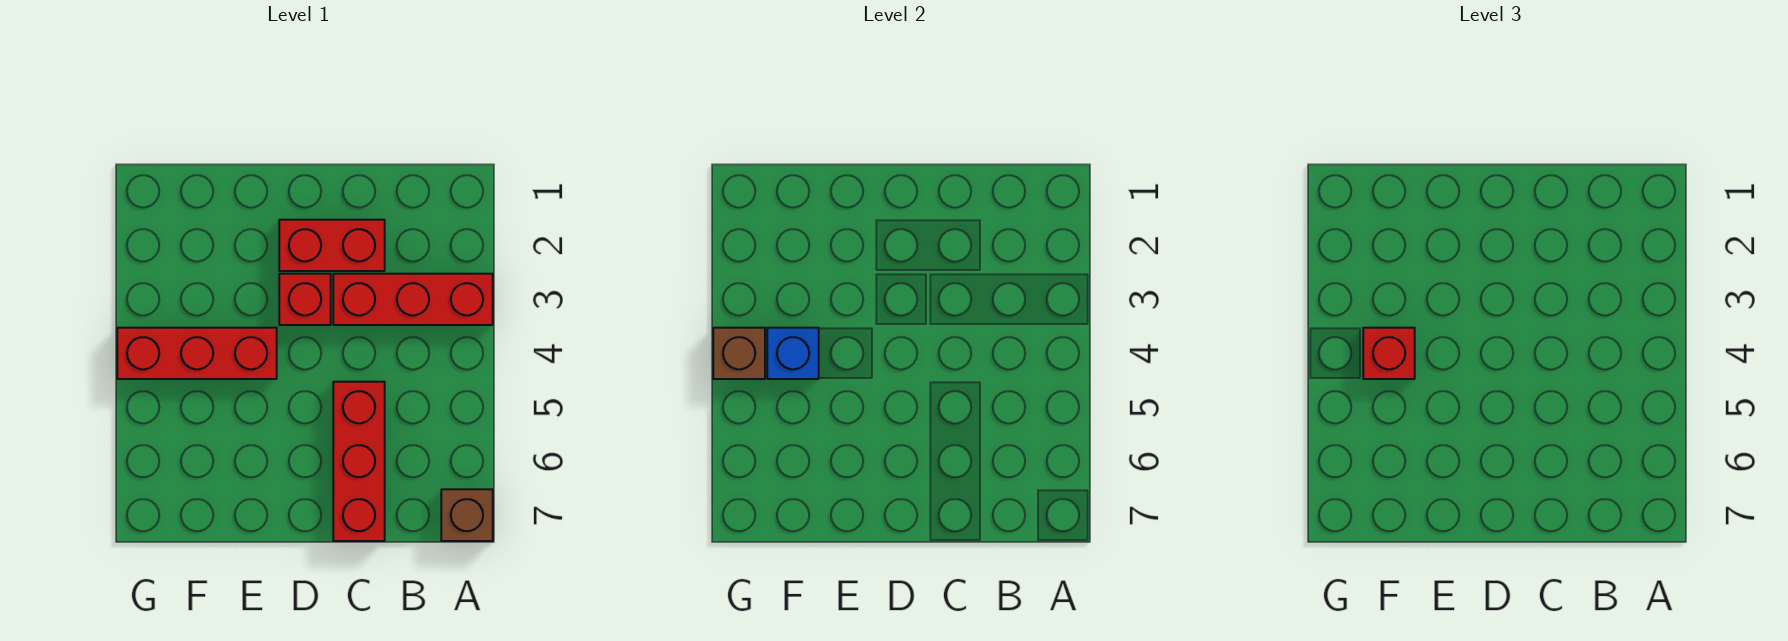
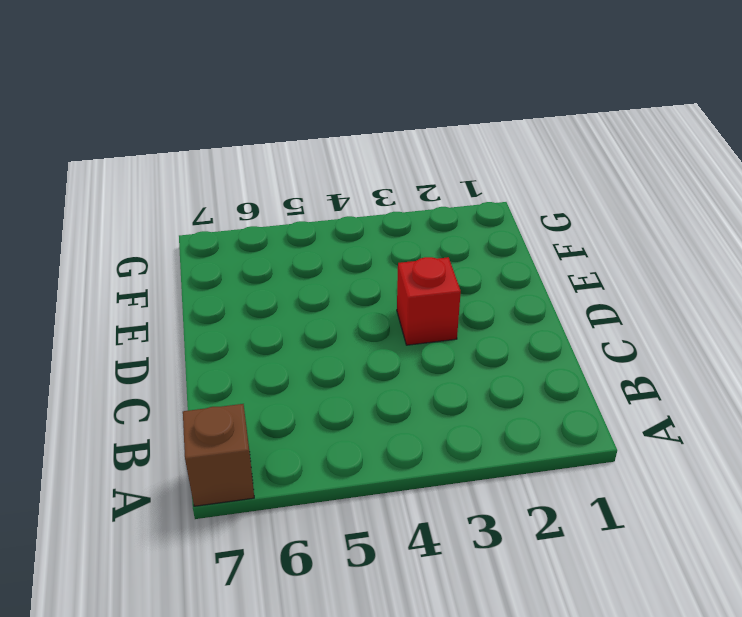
none -> red brick A3:C3 level 1
none -> red brick C2:D2 level 1

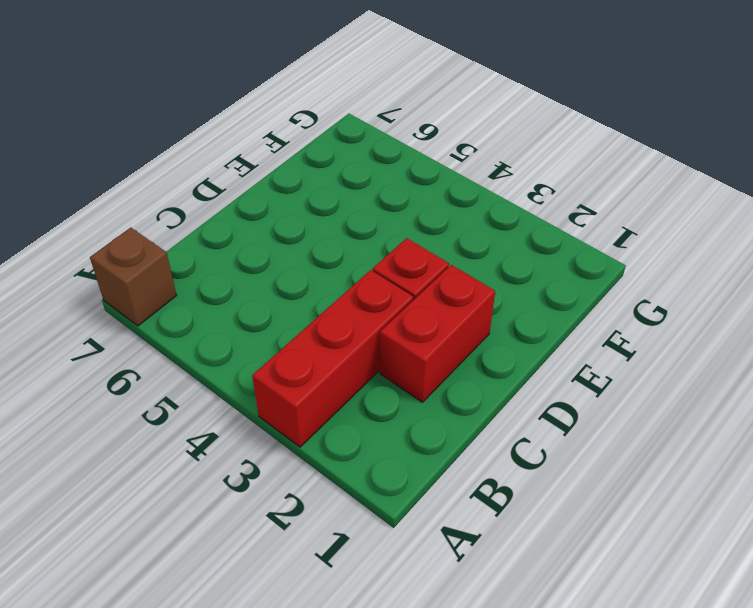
none -> red brick C5:C7 level 1
none -> red brick E4:G4 level 1

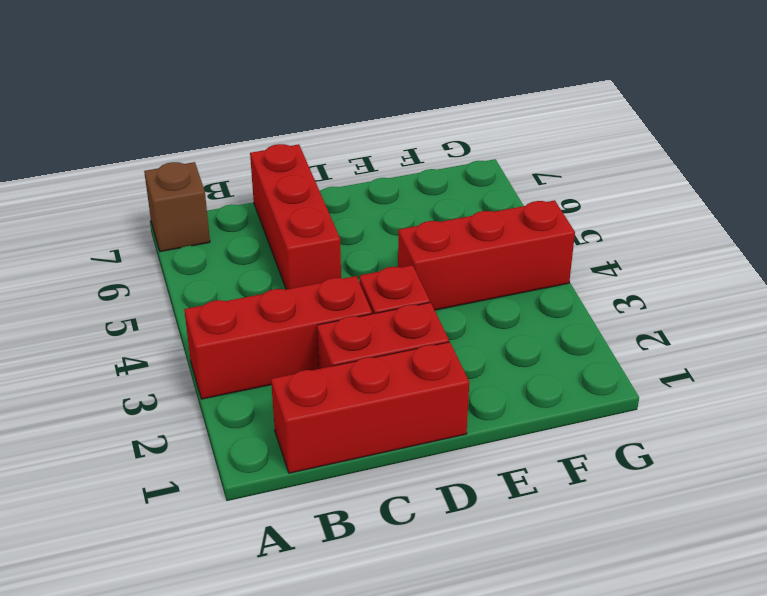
red brick B1:D1 level 1 -> none
none -> blue brick F4 level 2
none -> brown brick G4 level 2

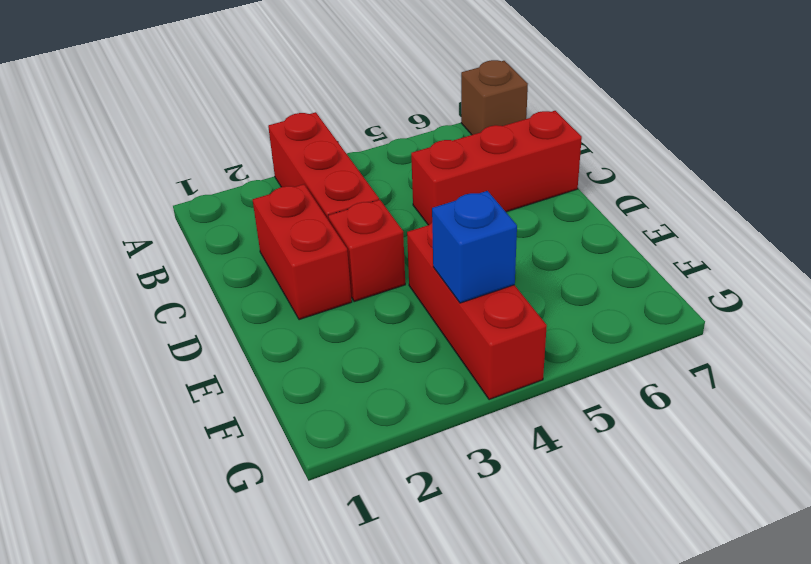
none -> brown brick G4 level 2
none -> red brick F4 level 3

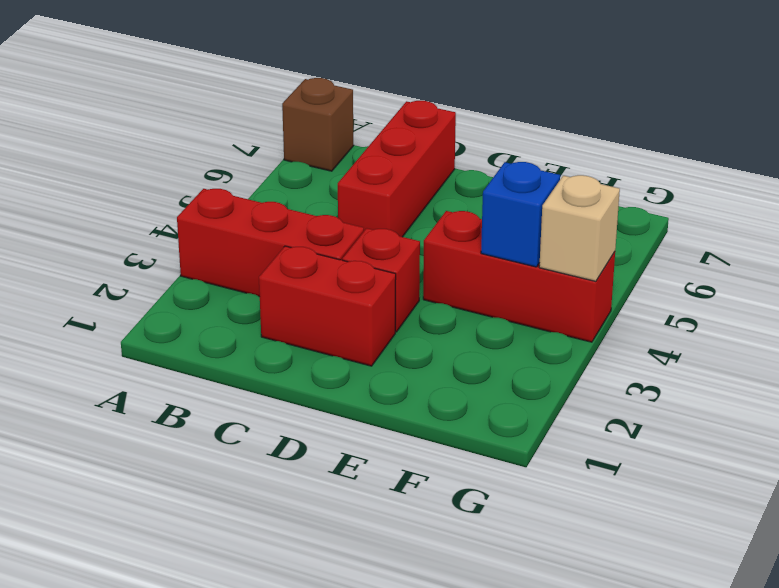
tan brick G4 level 2 -> brown brick G4 level 2
none -> red brick F4 level 3

